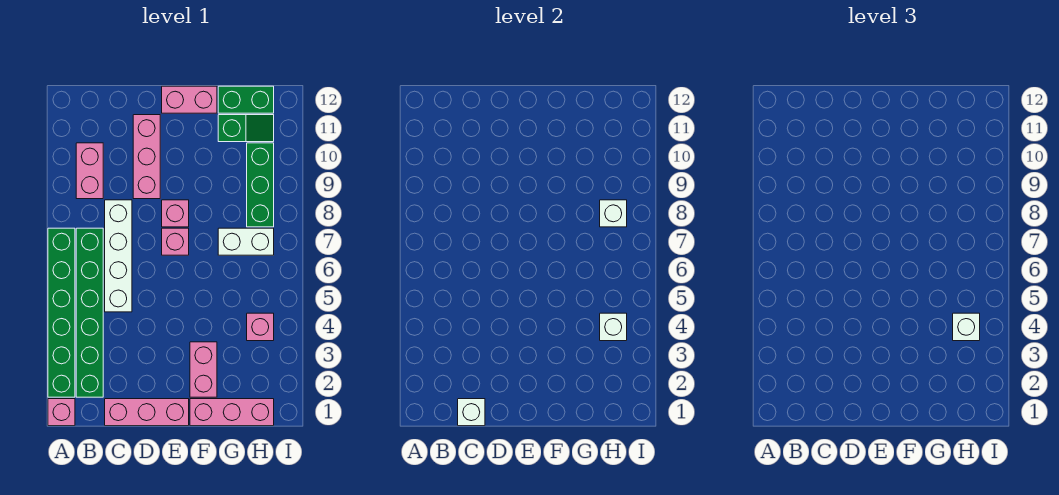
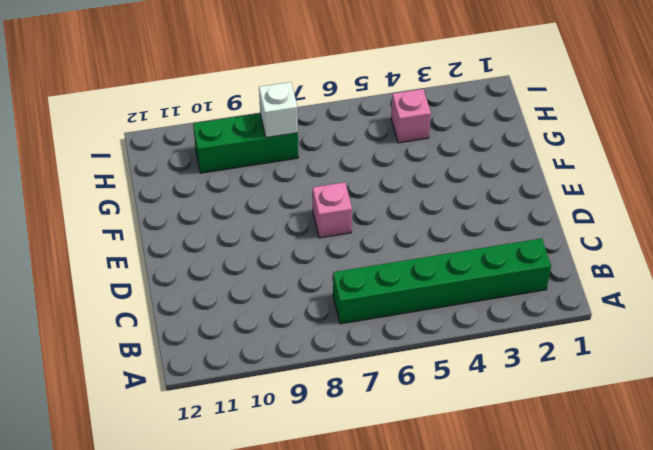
none -> pink brick A1 level 1
none -> green brick A2:A7 level 1
none -> pink brick B9:B10 level 1

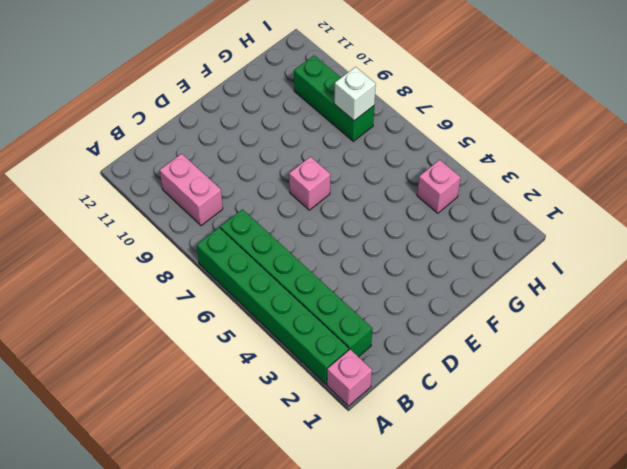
none -> pink brick C1:E1 level 1
none -> white brick C5:C8 level 1
none -> pink brick D9:D11 level 1

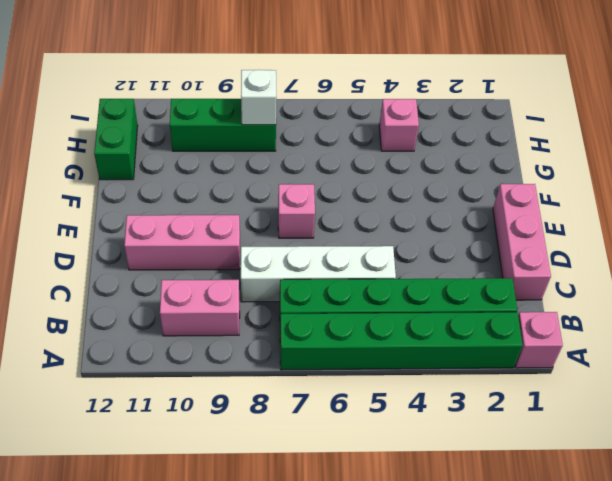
none -> pink brick E8 level 1
none -> pink brick E12:F12 level 1
none -> pink brick F1:H1 level 1

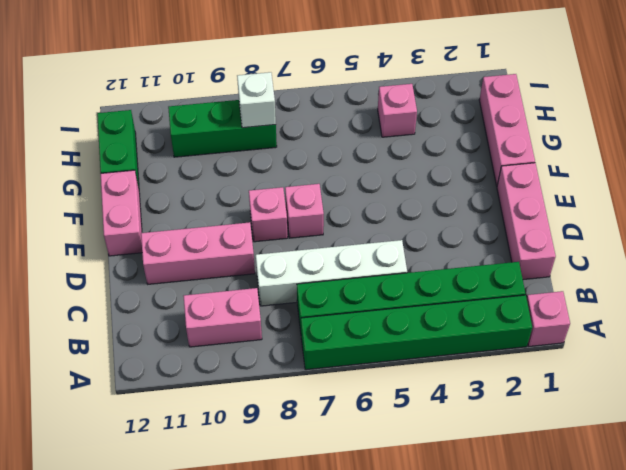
none -> pink brick F2:F3 level 1
none -> white brick G7:H7 level 1
none -> green slope G11:H11 level 1 top G

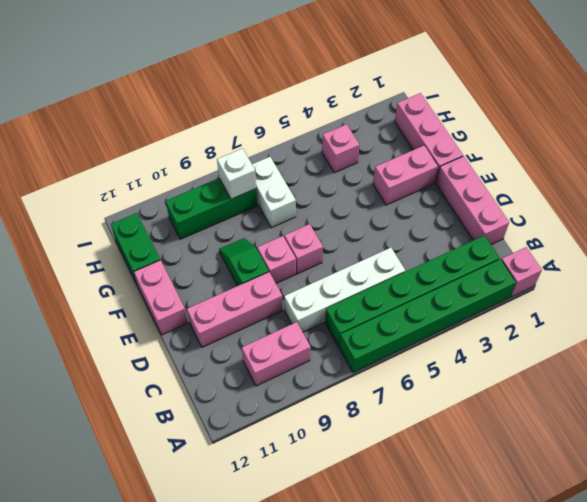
green slope E9:F9 level 1 top E -> green slope G11:H11 level 1 top G
none -> white brick C1 level 2
none -> white brick H4 level 2
none -> white brick H4 level 3

